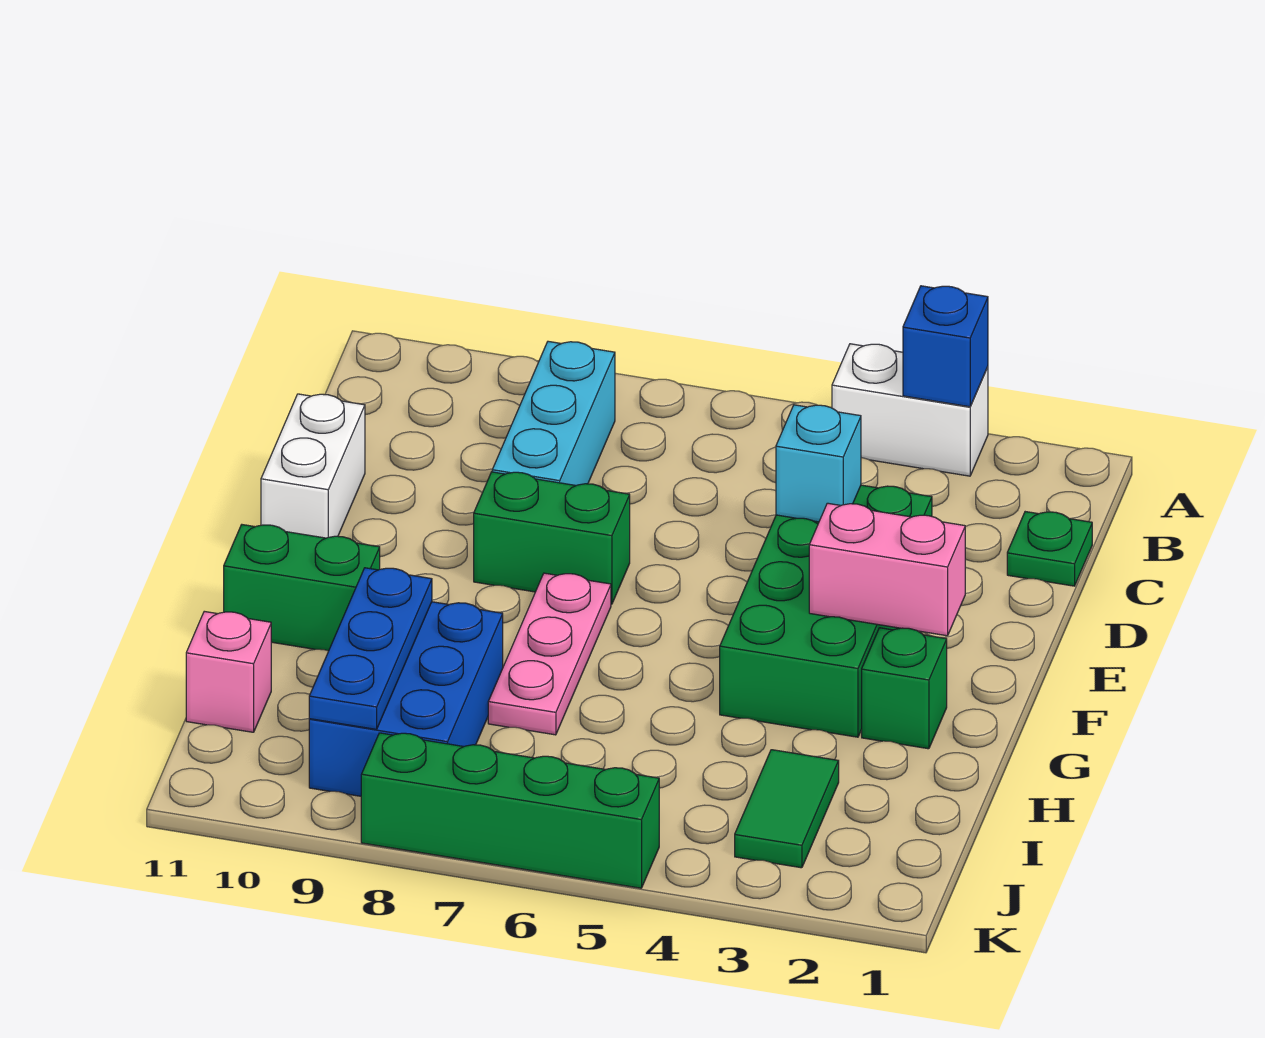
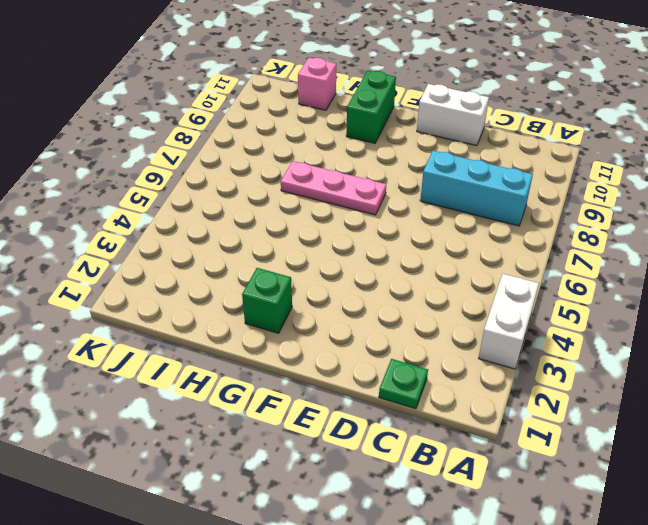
none -> green brick D3:G4 level 1
none -> green brick E7:E8 level 1
none -> blue brick H8:J9 level 1

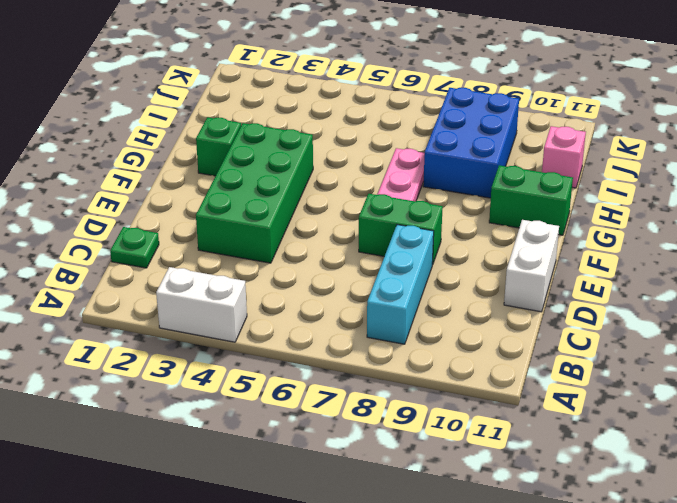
none -> green tile I3:J3 level 1
none -> green brick K5:K8 level 1
none -> blue brick A3 level 2

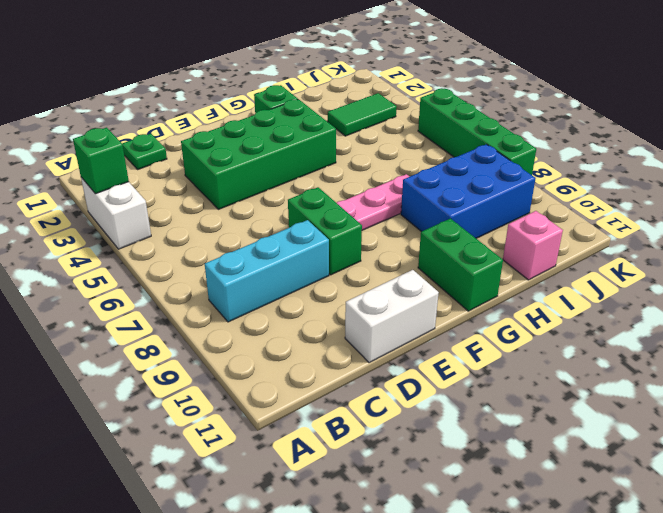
green brick A3 level 2 -> blue brick A3 level 2
none -> cyan brick D4 level 2
none -> pink brick F2:F3 level 2
none -> blue plate H9:J9 level 2

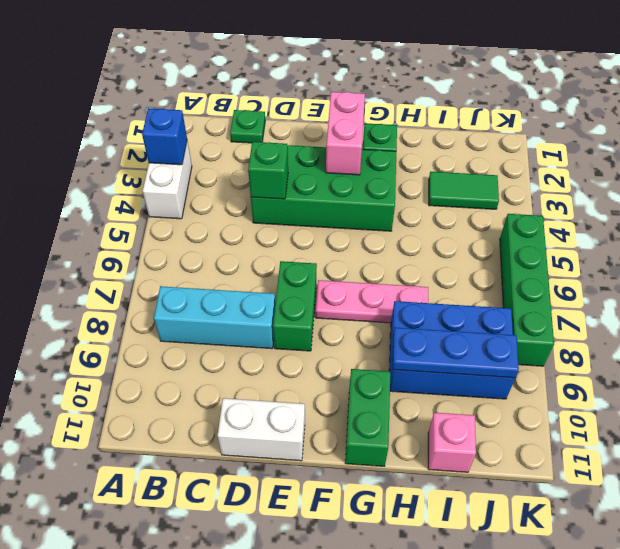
green brick D4 level 2 -> cyan brick D4 level 2

